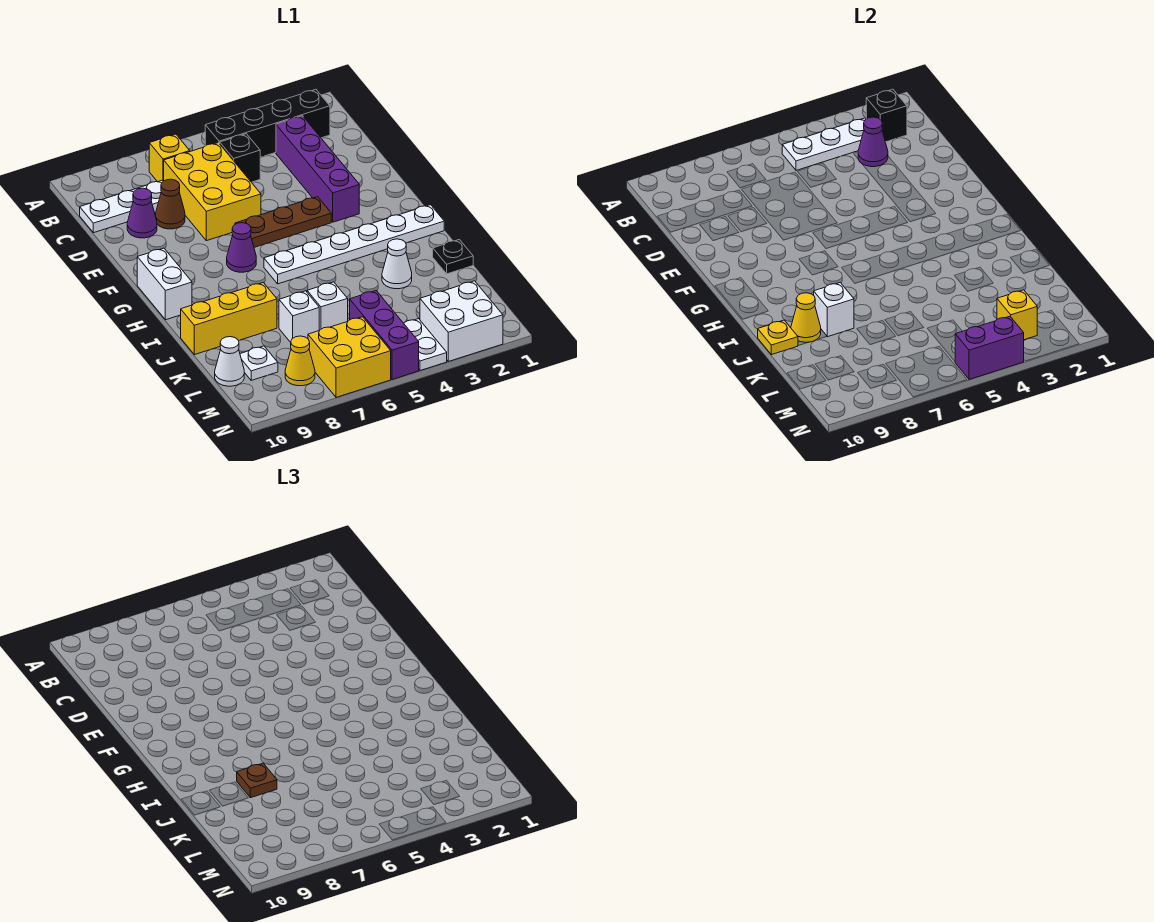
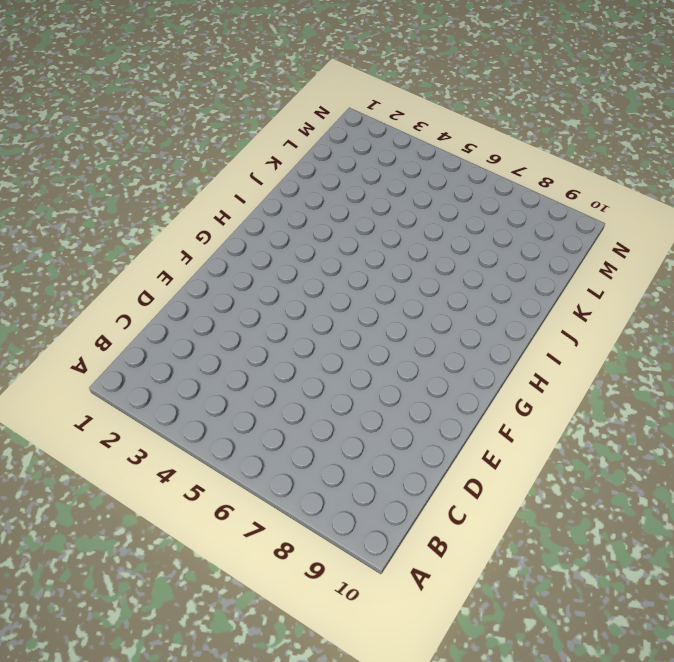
none -> black brick B2:B5 level 1
none -> yellow brick B7 level 1
none -> purple brick C3:F3 level 1
none -> black brick C5 level 1

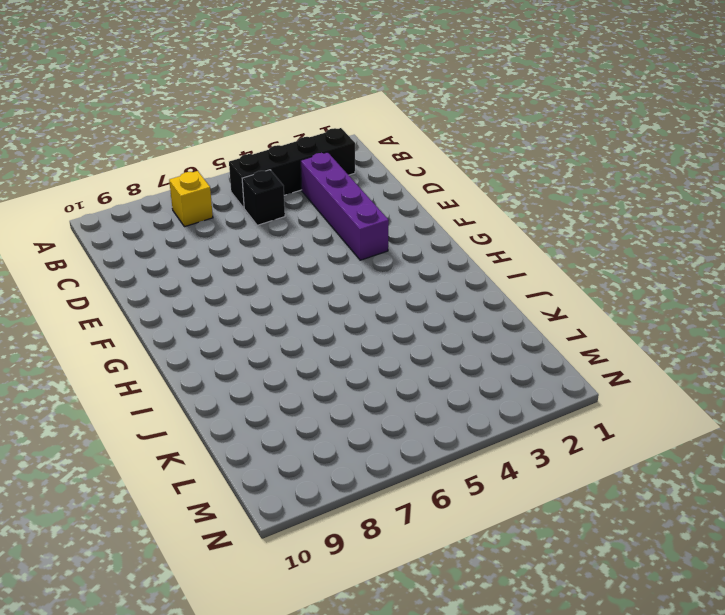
none -> yellow brick C6:E7 level 1
none -> white plate C8:C10 level 1
none -> brown cone D8 level 1
none -> purple cone D9 level 1

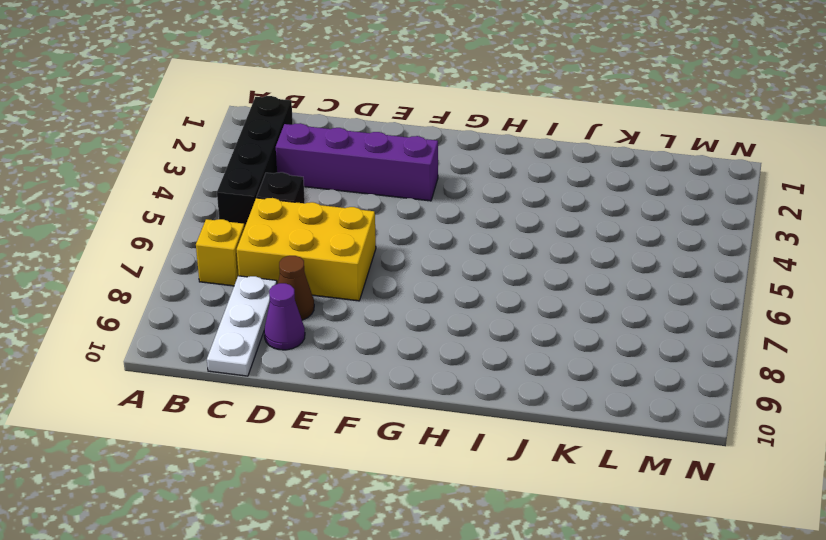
none -> brown plate F4:F6 level 1
none -> purple cone G7 level 1
none -> white brick G10:H10 level 1
none -> white plate H1:H6 level 1

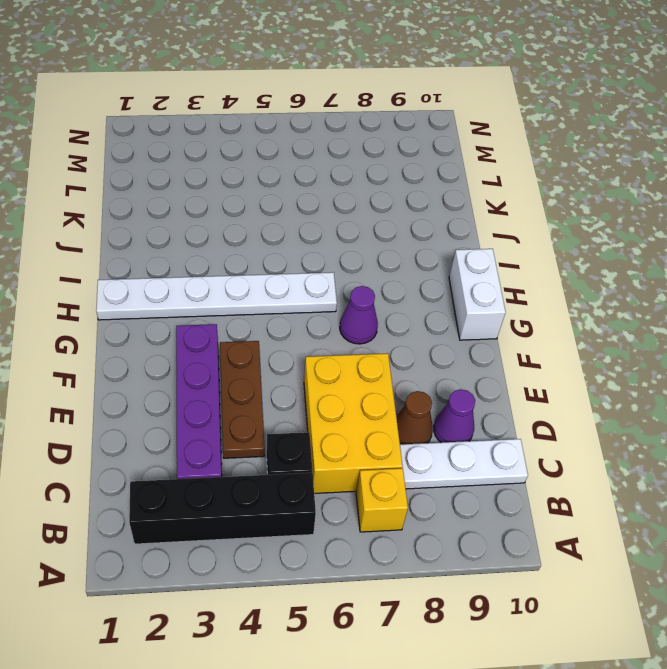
brown plate D4:F4 level 1 -> brown plate F4:F6 level 1
none -> black plate J1 level 1
none -> white cone J3 level 1
none -> yellow brick J8:J10 level 1
none -> white brick K6 level 1

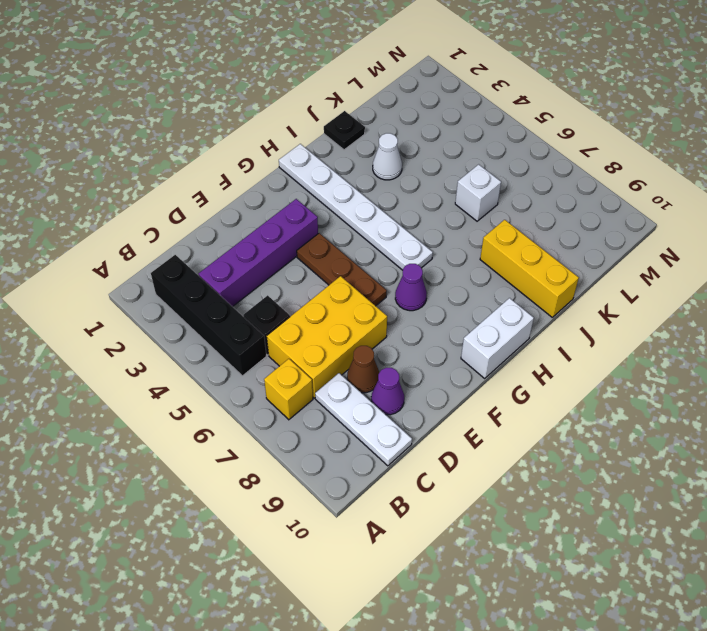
none -> white brick K7 level 1
none -> purple brick L5:N5 level 1
none -> white plate L9 level 1
none -> white cone L10 level 1

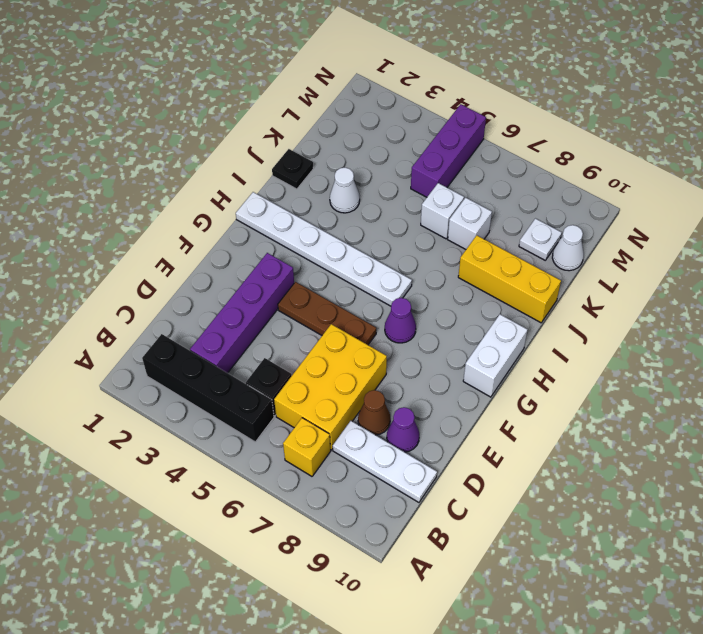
none -> white brick M2:N3 level 1
none -> white plate M4:N4 level 1
none -> yellow brick M6:N7 level 1
none -> yellow cone M8 level 1

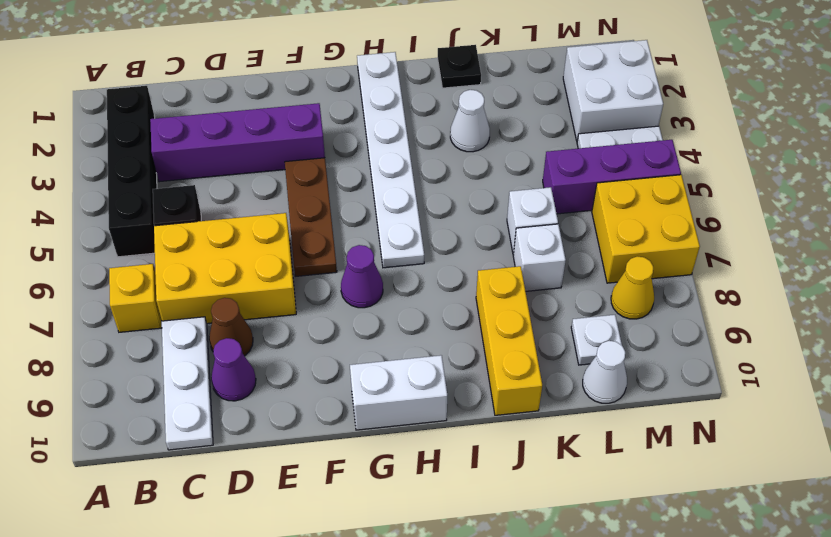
none -> black brick B2 level 2
none -> white plate B3:B5 level 2
none -> purple cone C3 level 2
none -> white brick J8 level 2

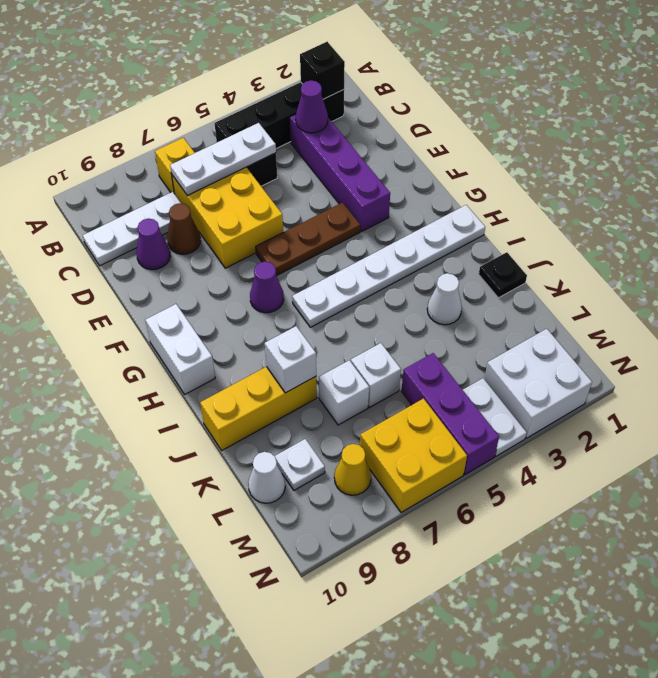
white plate C5:C7 level 2 -> white plate B3:B5 level 2
none -> yellow cone J9 level 2
none -> yellow plate J10 level 2
none -> yellow brick M3 level 2
none -> purple brick N4:N5 level 2

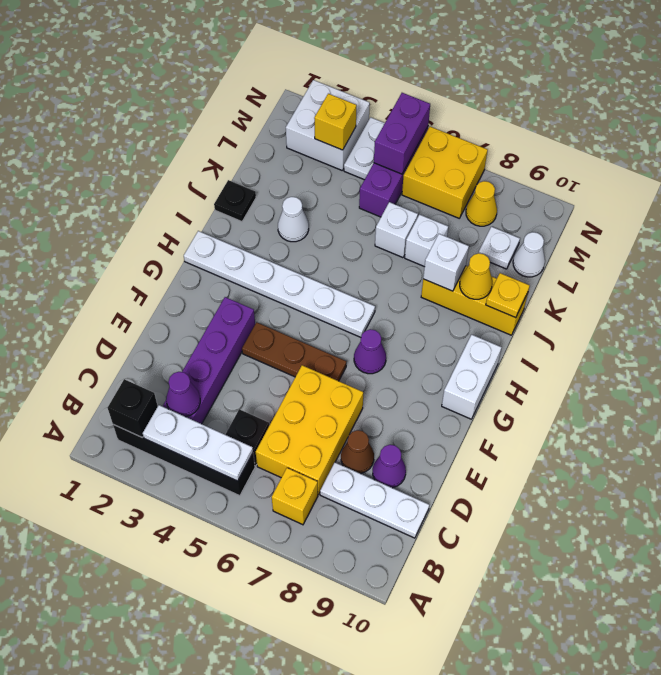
purple brick M5:N5 level 2 -> purple brick N4:N5 level 2
none -> brown plate J8 level 3

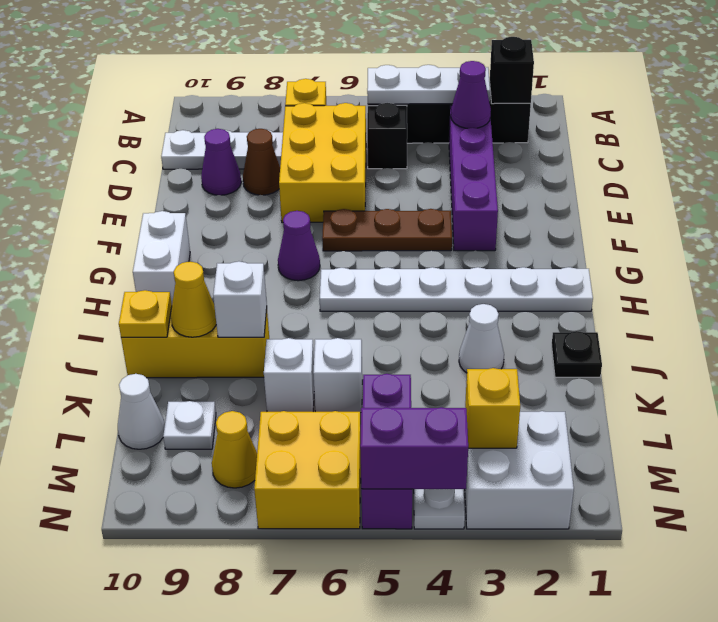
none -> brown plate J8 level 3

